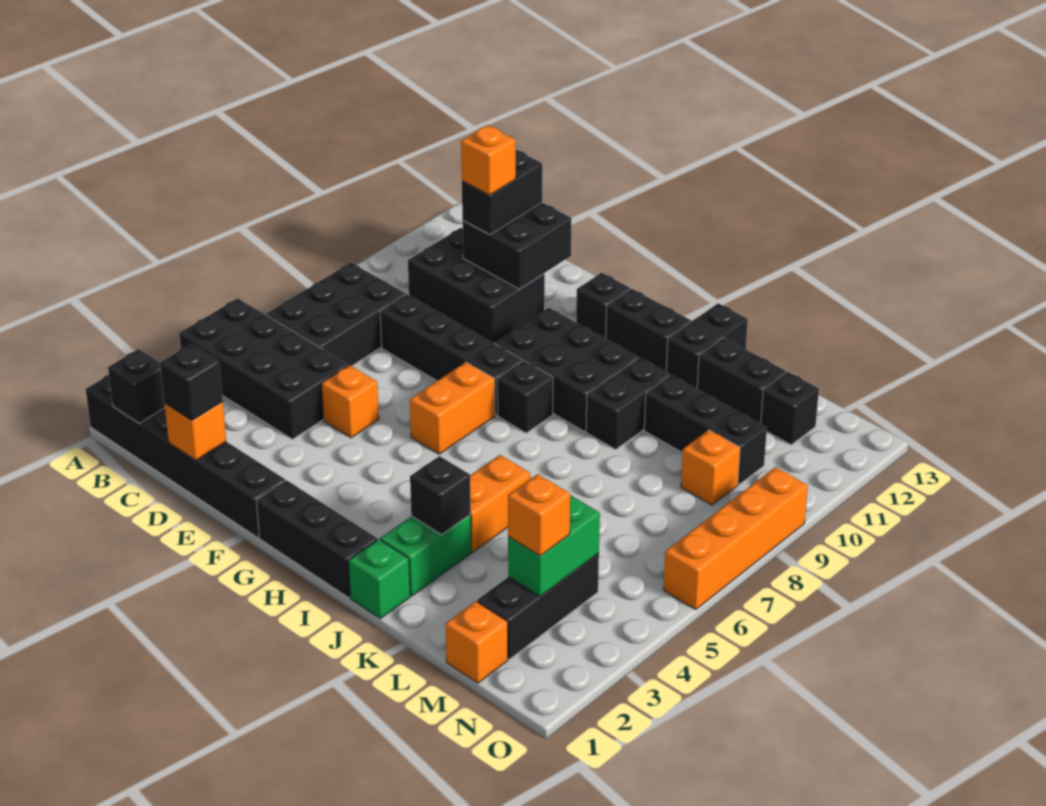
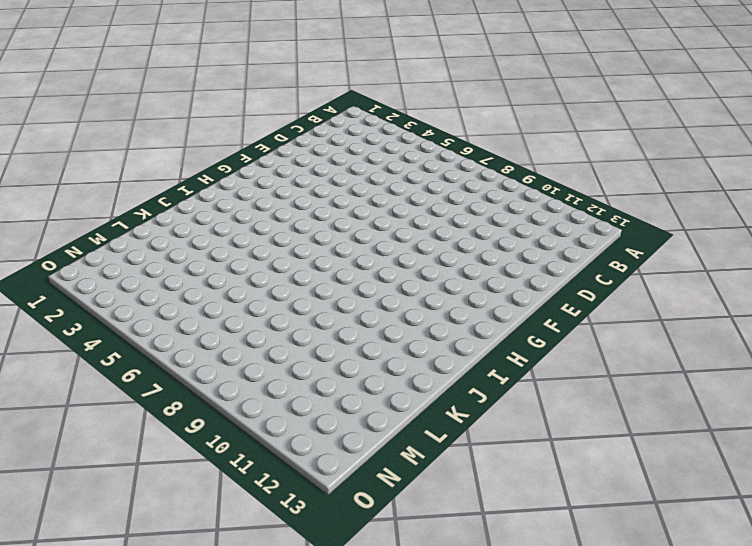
none -> black brick A1:F1 level 1
none -> black brick A4:D5 level 1
none -> black brick B6:C8 level 1
none -> black brick C10:E11 level 1

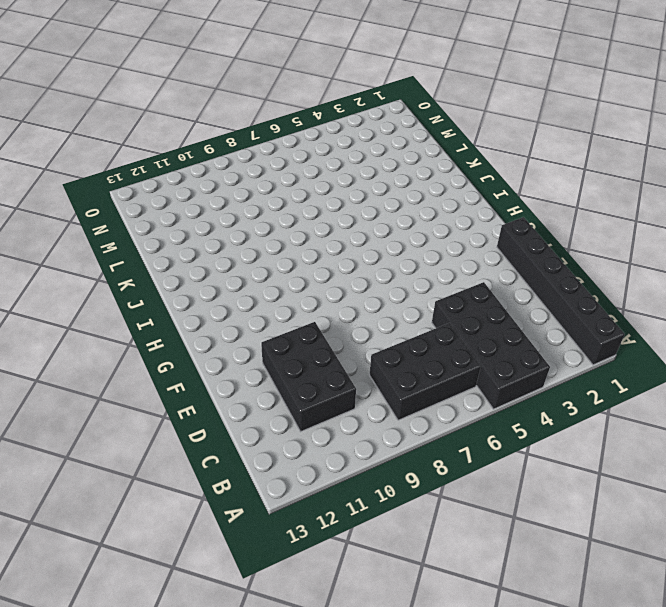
none -> black brick D8:G8 level 1
none -> orange brick E5 level 1
none -> black brick G1:I1 level 1
none -> orange brick G6:G7 level 1

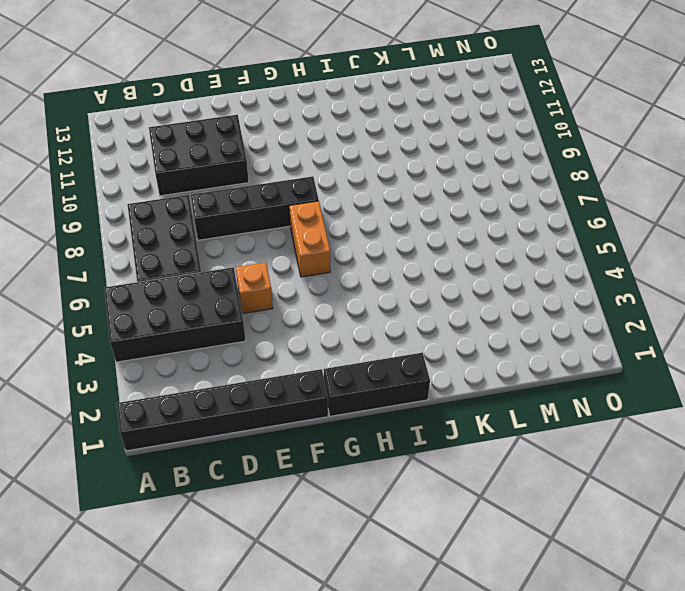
none -> black brick G9:I10 level 1
none -> black brick G12 level 1
none -> black brick H8 level 1
none -> black brick H12:I12 level 1

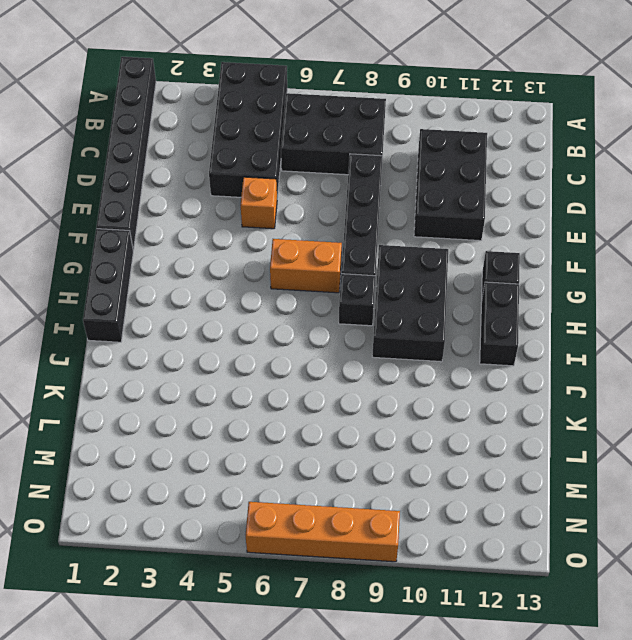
none -> green brick J1 level 1
none -> green brick J2:J3 level 1
none -> orange brick J4:J5 level 1
none -> black brick J9:J10 level 1

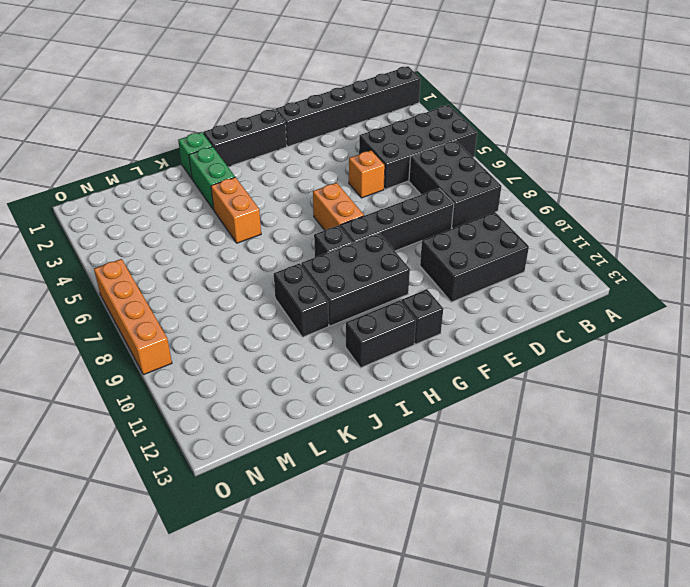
none -> black brick J12:J13 level 1
none -> black brick K10:M10 level 1
none -> black brick K12:L12 level 1
none -> orange brick M1 level 1

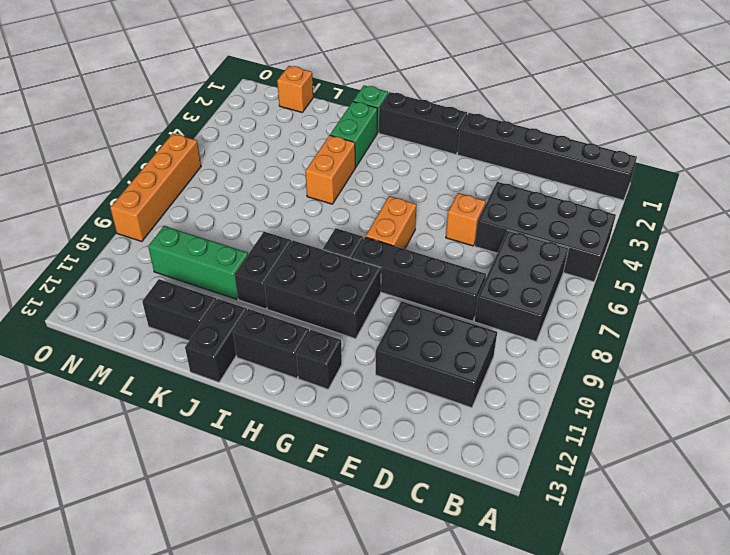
green brick K10:M10 level 1 -> black brick K10:M10 level 1
none -> black brick M2:M4 level 1
none -> orange brick M9 level 1
none -> black brick M12 level 1
none -> black brick B1 level 2

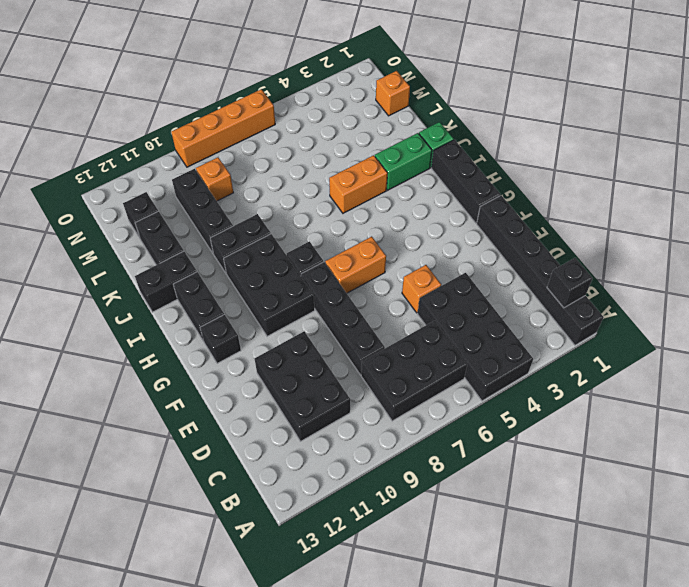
none -> black brick M2:M4 level 1
none -> orange brick D1 level 2
none -> black brick D11:E12 level 2
none -> black brick J3 level 2

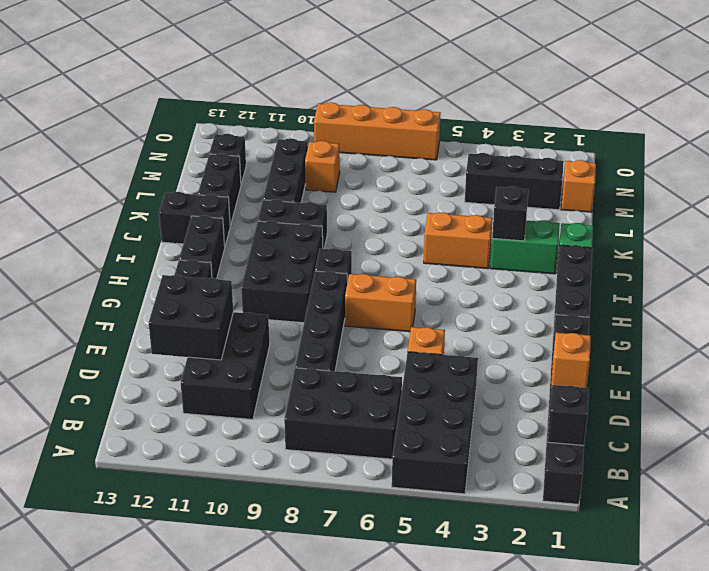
none -> green brick M3:M4 level 2
none -> black brick D1 level 3
none -> black brick D11:D12 level 3
none -> orange brick M3 level 3

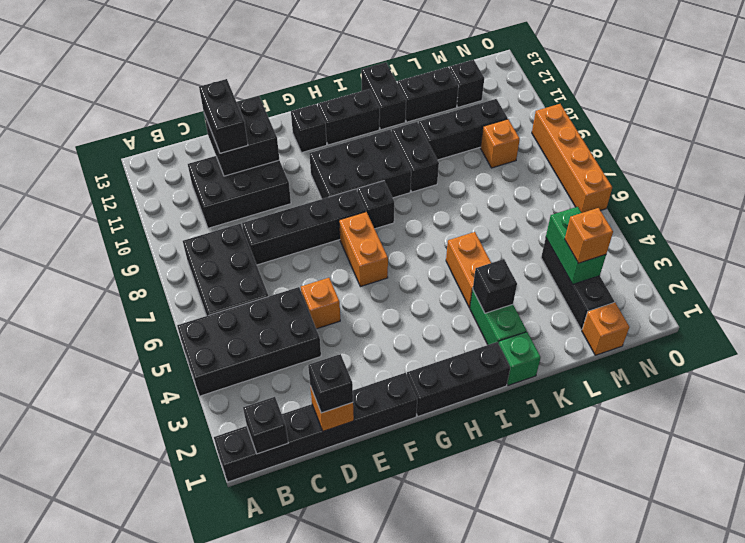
none -> orange brick D11 level 4

